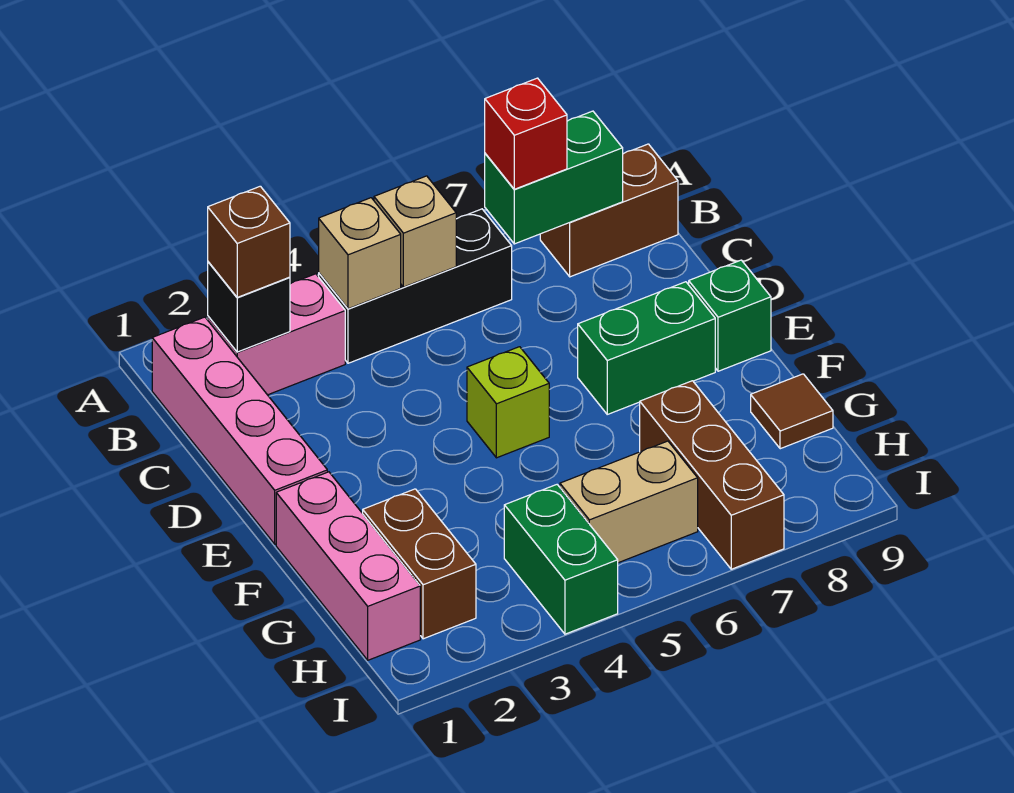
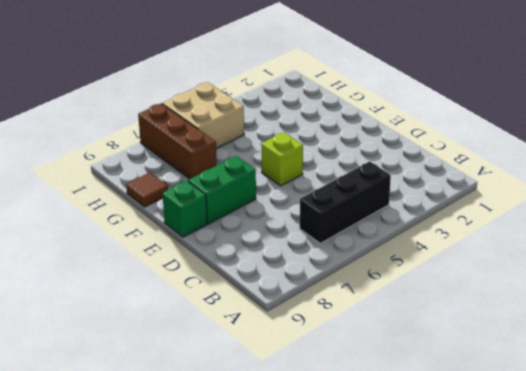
tan brick H5:I6 level 1 -> tan brick H5:H6 level 1
none -> pink brick B1:E1 level 1
none -> pink brick B2:B3 level 1
none -> brown brick B8:B9 level 1

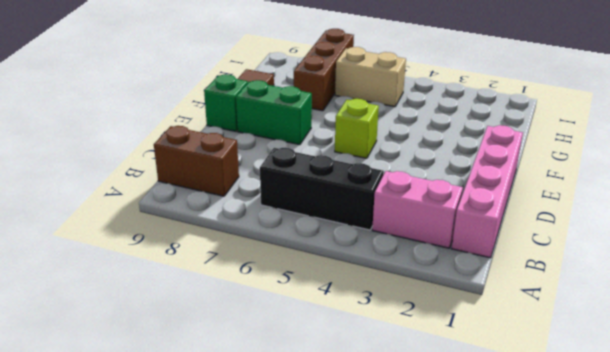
none -> pink brick F1:H1 level 1
none -> brown brick G2:H2 level 1
none -> green brick H4:I4 level 1

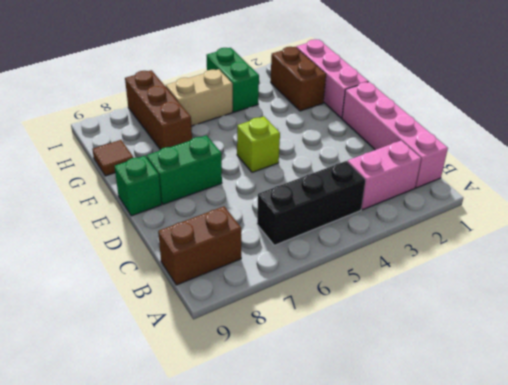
none -> black brick B2 level 2
none -> tan brick B4 level 2
none -> tan brick B5 level 2

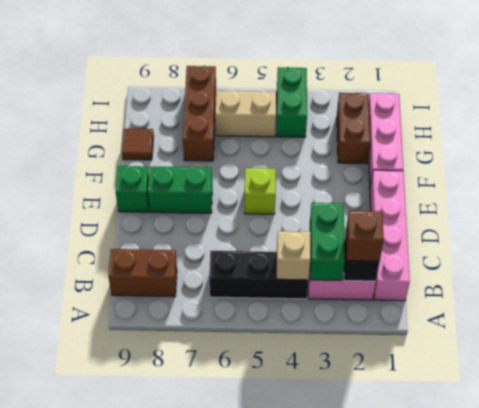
green brick B3:C3 level 2 -> green brick B7:B8 level 2
none -> tan brick B5 level 2
none -> red brick B7 level 3

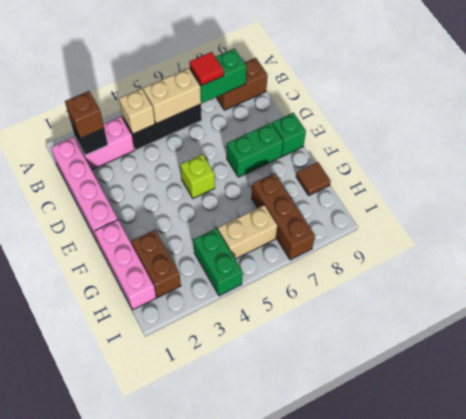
tan brick B5:B6 level 2 -> tan brick B5 level 2
red tile B7 level 3 -> red brick B7 level 3

